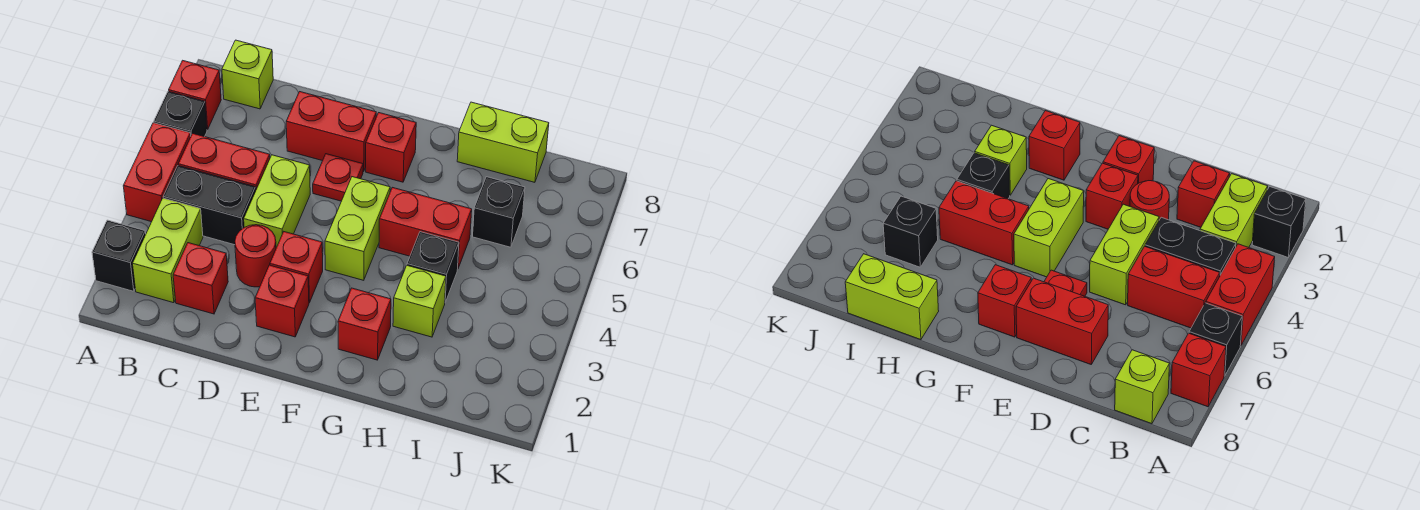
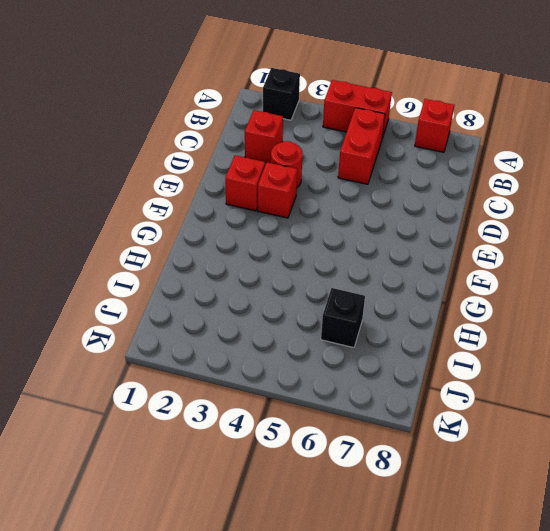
none -> black brick A6 level 1
none -> lime brick B2:B3 level 1
none -> black brick B4:C4 level 1

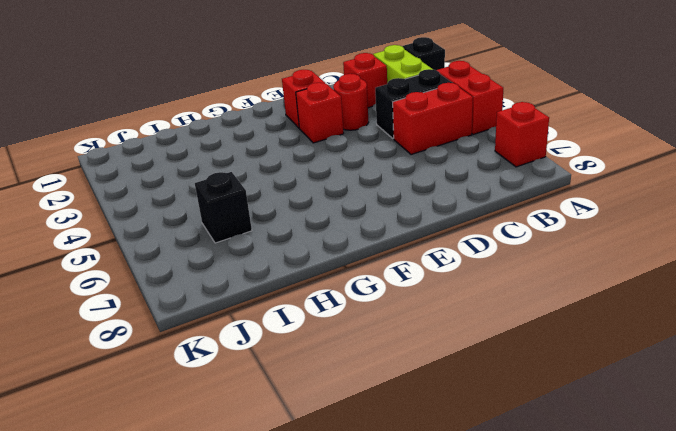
none -> black brick A6 level 1
none -> lime brick B8 level 1
none -> lime brick D4:D5 level 1

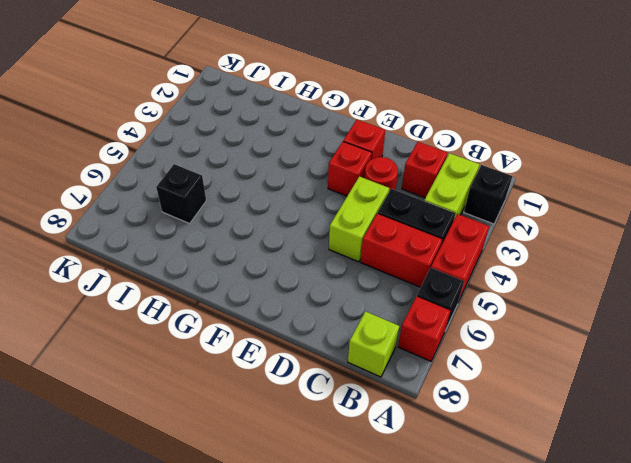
none -> red brick D7:E7 level 1
none -> red plate E6 level 1
none -> lime brick F4:F5 level 1

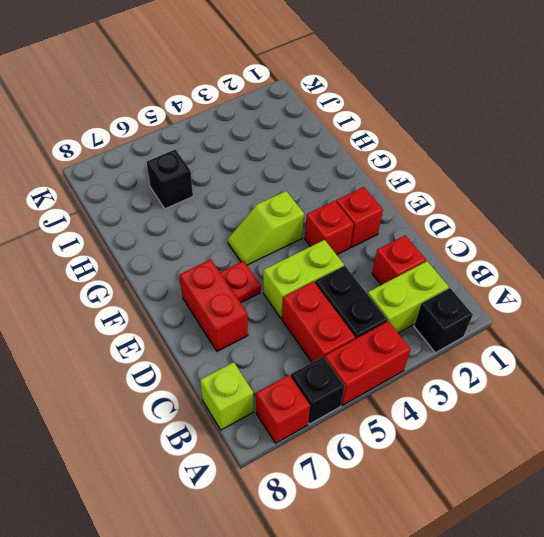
lime slope F4:F5 level 1 top 4 -> lime brick F4:F5 level 1
none -> red round brick D3 level 1
none -> red brick F7 level 1
none -> red brick G2 level 1

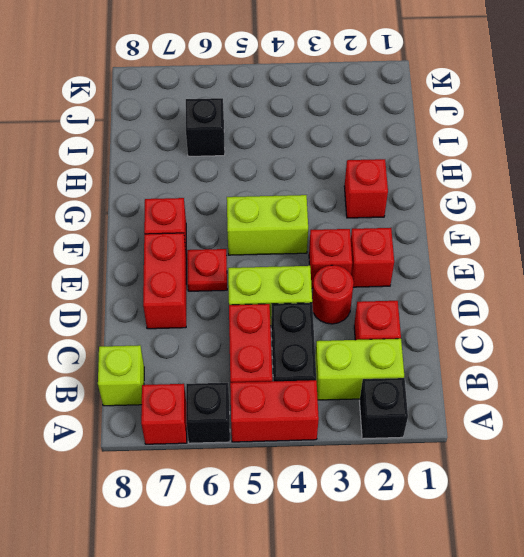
none -> red brick G5:H5 level 1
none -> lime brick H3 level 1
none -> black brick H4 level 1

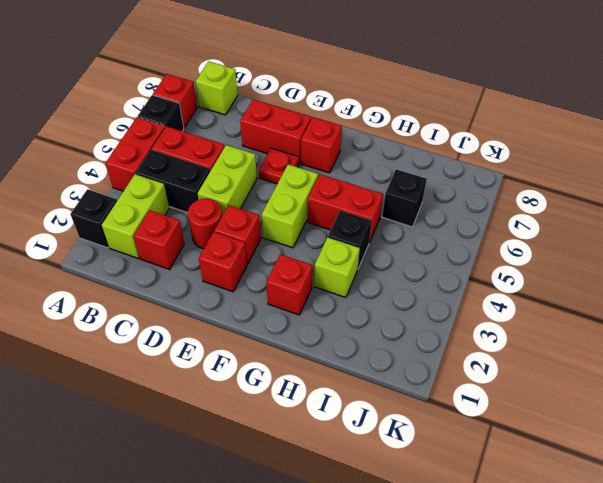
none -> lime brick H8:I8 level 1

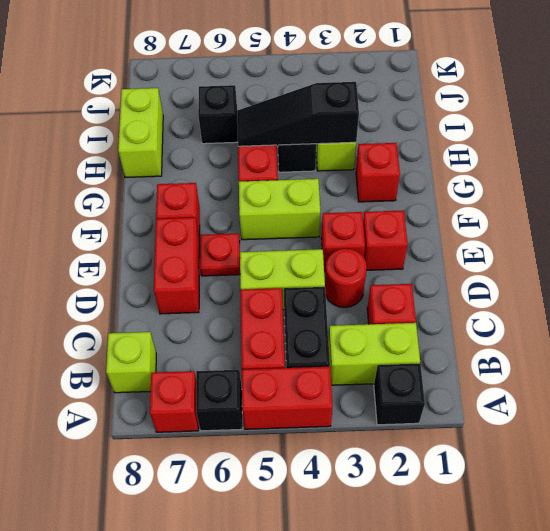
black slope H3:H5 level 2 top 3 -> none

